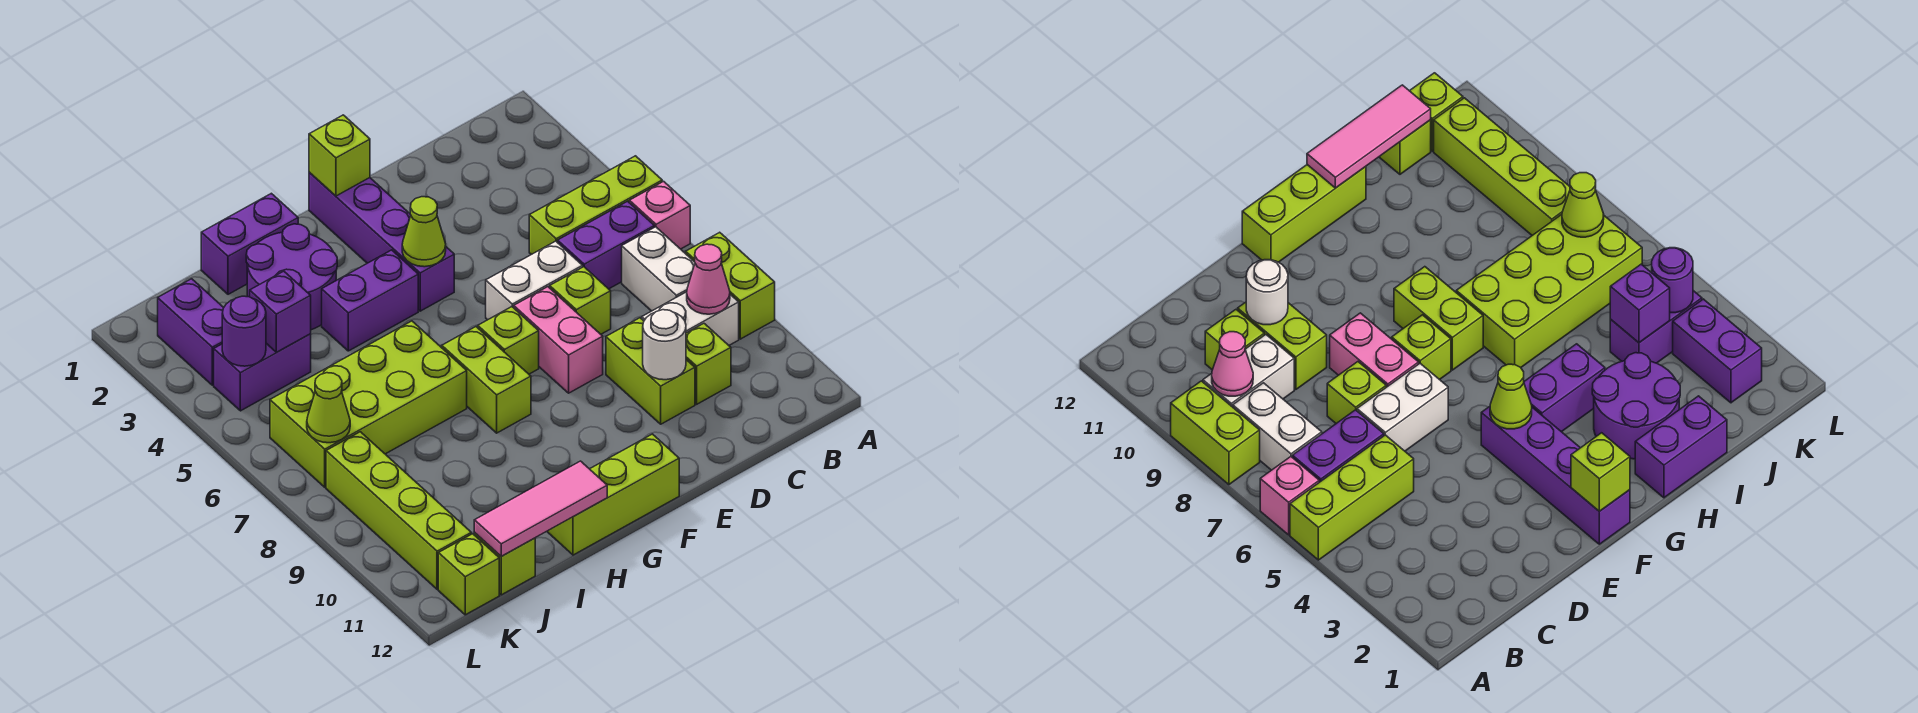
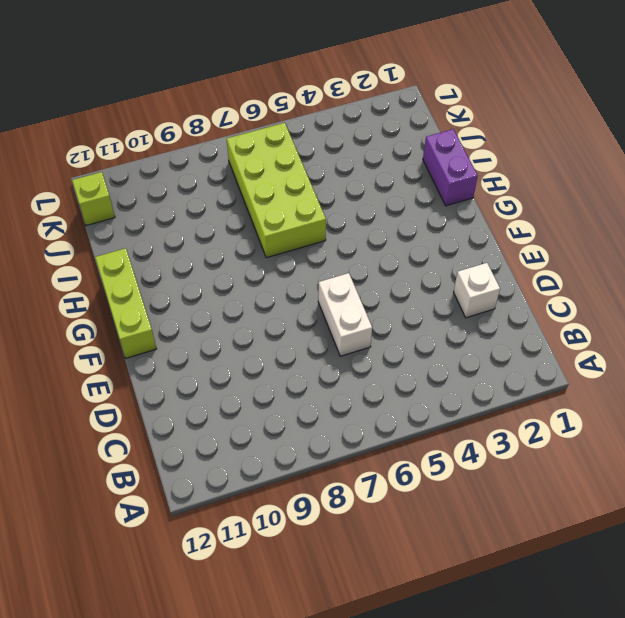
white brick D2 level 1 -> none
none -> lime brick A5:C5 level 1
none -> pink brick A6 level 1
none -> lime brick A8:A9 level 1
none -> purple brick B6:C6 level 1

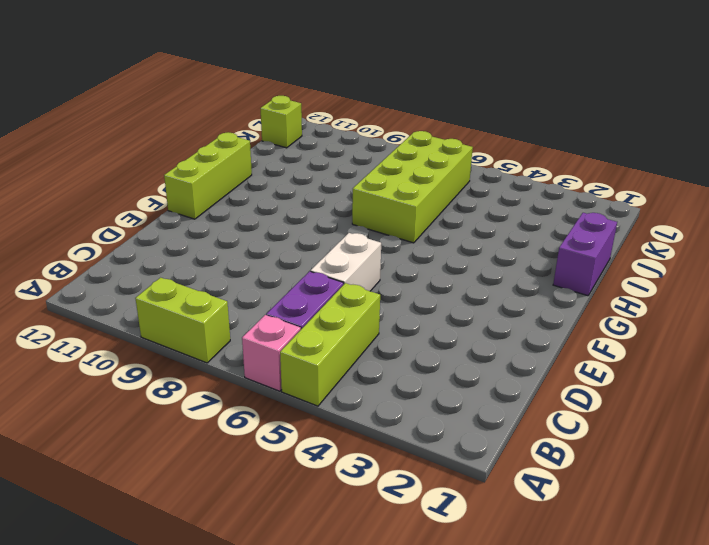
none -> white brick B7:B8 level 1
none -> white brick B9:C9 level 1
none -> lime brick C10 level 1
none -> lime brick D7 level 1

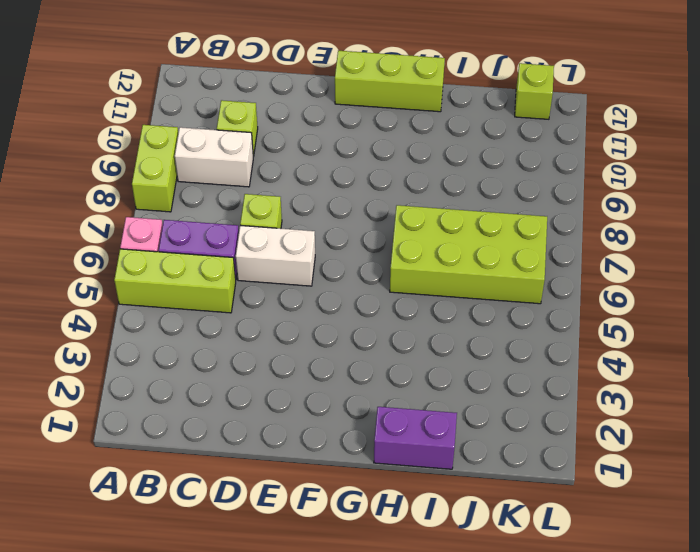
none -> white brick B7:B8 level 1
none -> lime brick D9:D10 level 1
none -> pink brick E7:E8 level 1
none -> purple brick F1:F4 level 1

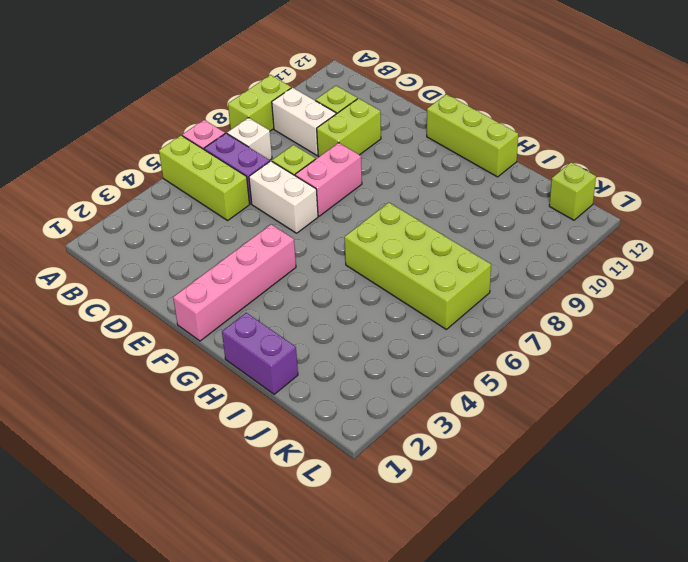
white brick B7 level 1 -> white brick B7:B8 level 1
pink brick F1:F4 level 1 -> purple brick F1:F4 level 1
none -> lime brick F7 level 1
none -> purple brick G4:H4 level 1
none -> lime brick G7:G8 level 1
none -> purple round brick H2:I3 level 1

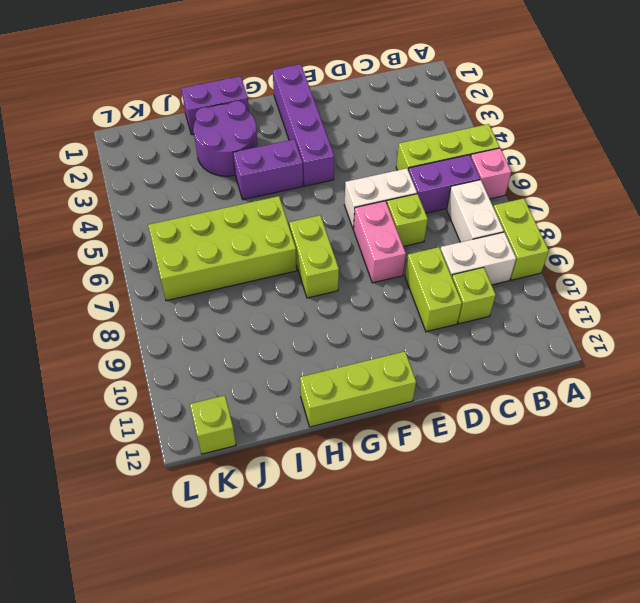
none -> lime brick F7 level 1
none -> purple brick J4:K4 level 1
none -> lime brick J12 level 1
none -> purple brick K2:K3 level 1

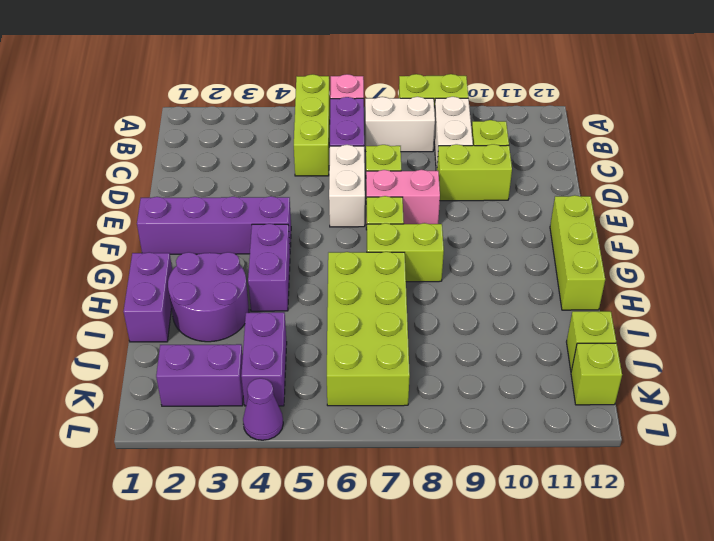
purple cone L4 level 1 -> none
none -> lime brick K8:K11 level 1
none -> pink cone B9 level 2
none -> white round brick D10 level 2
none -> lime brick F1 level 2

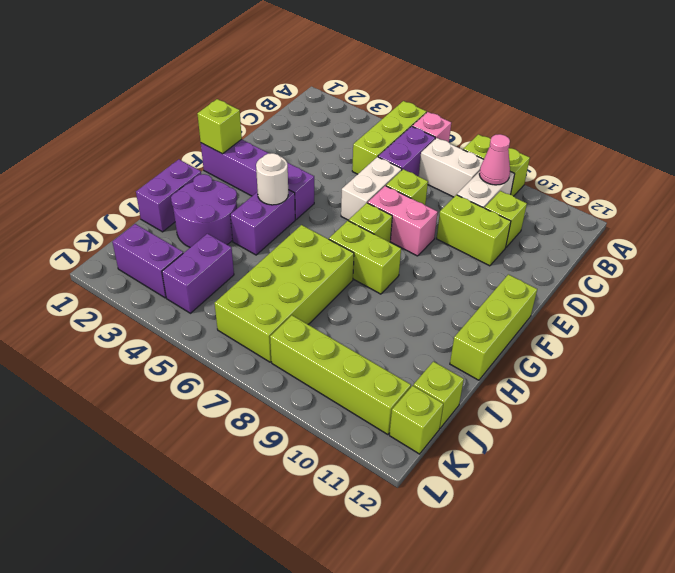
white round brick G4 level 2 -> white round brick D10 level 2
none -> lime cone F4 level 2
none -> pink tile H12:J12 level 2
none -> purple brick J4 level 2
none -> purple round brick K4 level 2

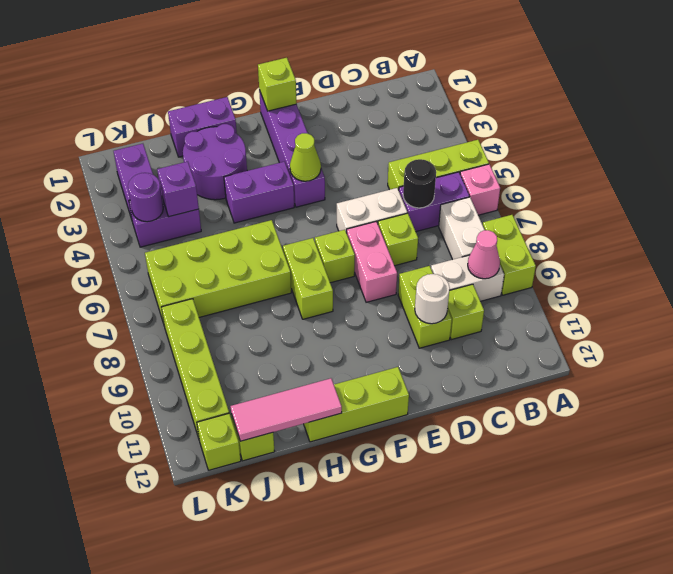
black round brick C6 level 2 -> none
none -> lime cone K7 level 2

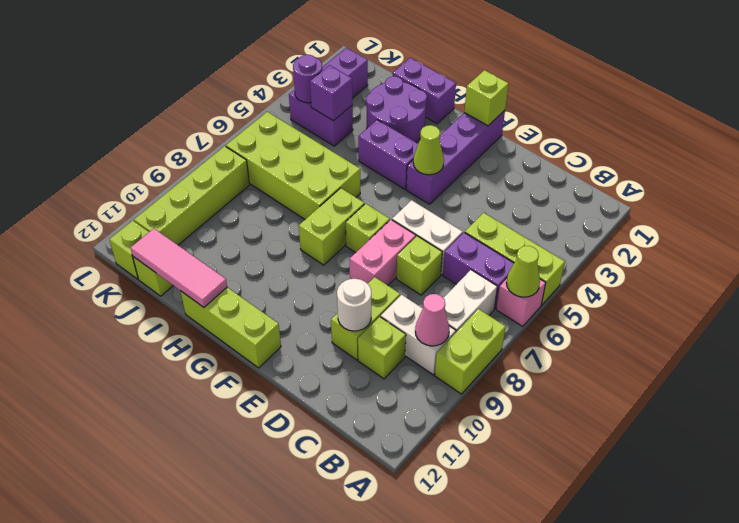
lime cone A6 level 2 -> lime cone K7 level 2

